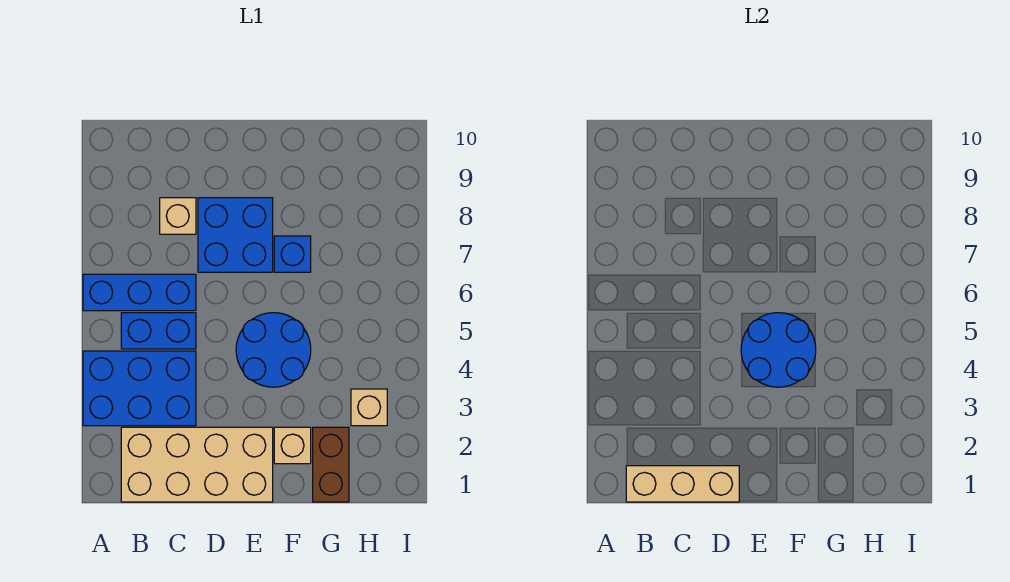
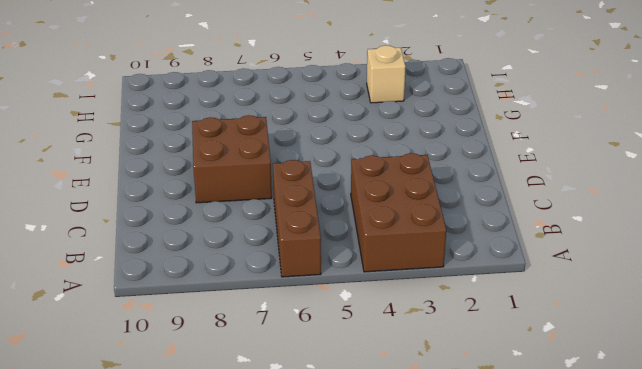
brown brick A3:C4 level 1 -> blue brick A3:C4 level 1
brown brick A6:C6 level 1 -> blue brick A6:C6 level 1
brown brick D7:E8 level 1 -> blue brick D7:E8 level 1
none -> tan brick B1:E2 level 1
none -> blue brick B5:C5 level 1
none -> tan brick C8 level 1

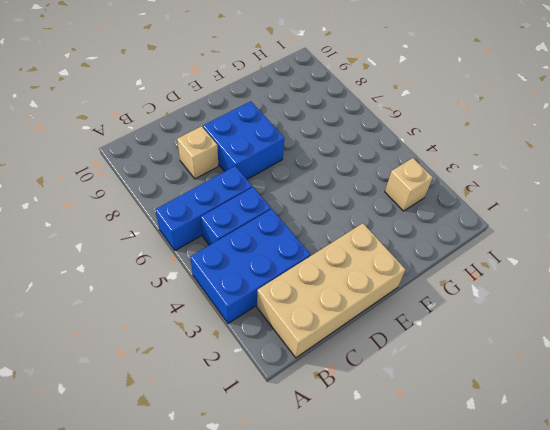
none -> blue round brick E4:F5 level 1
none -> tan brick F2 level 1
none -> blue brick F7 level 1

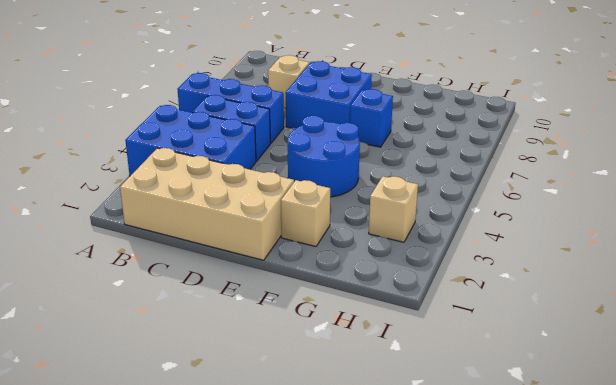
none -> brown brick G1:G2 level 1
none -> tan brick B1:D1 level 2
none -> blue round brick E4:F5 level 2

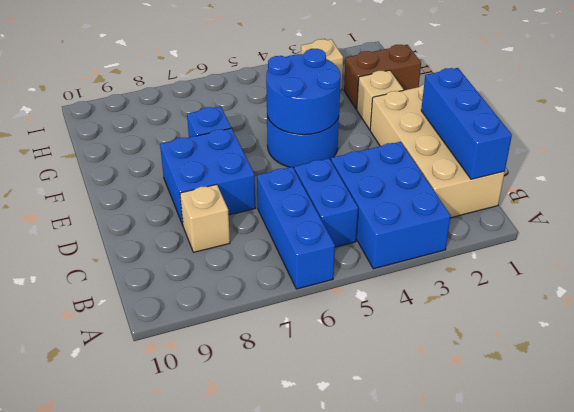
blue brick B1:D1 level 2 -> tan brick B1:D1 level 2

